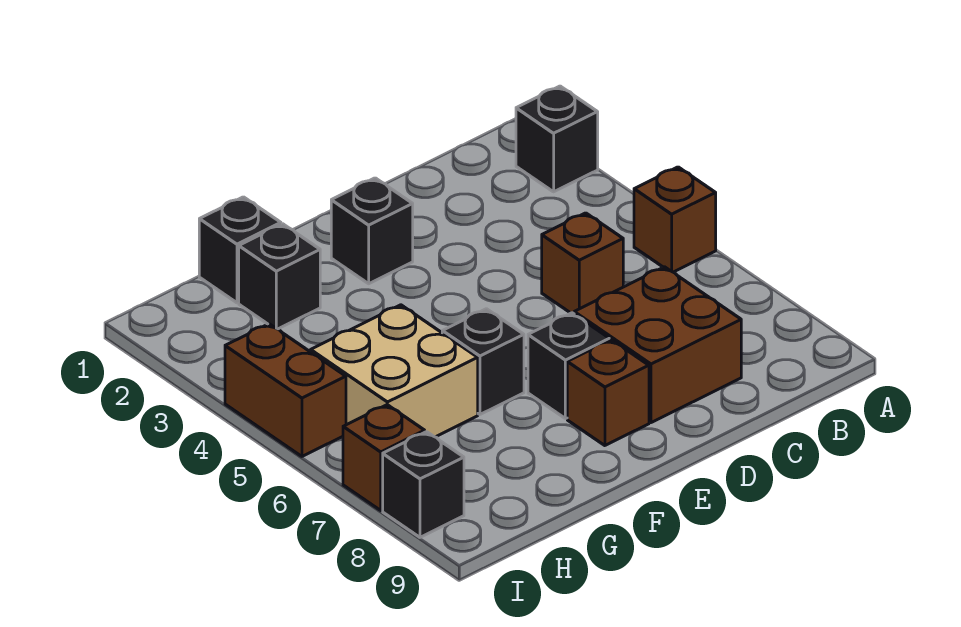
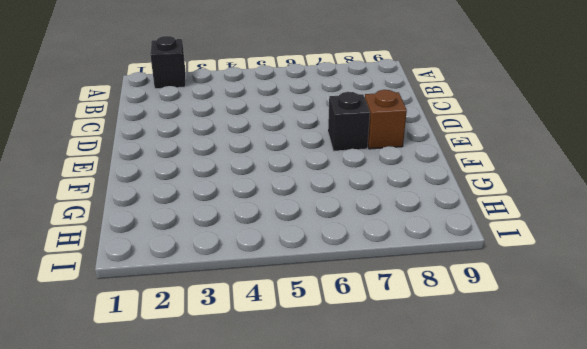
none -> brown brick A5 level 1
none -> brown brick C5 level 1
none -> brown brick C7:D8 level 1

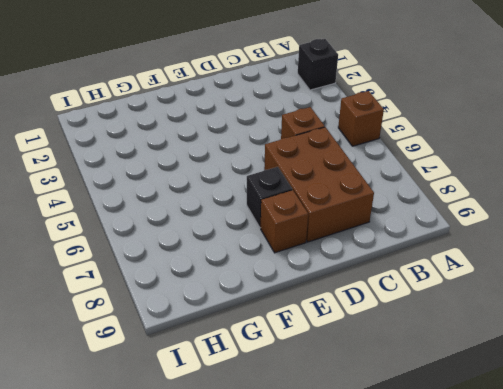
brown brick C6:D8 level 1 -> brown brick C7:D8 level 1
none -> black brick E2 level 1
none -> black brick F6 level 1
none -> black brick G1 level 1

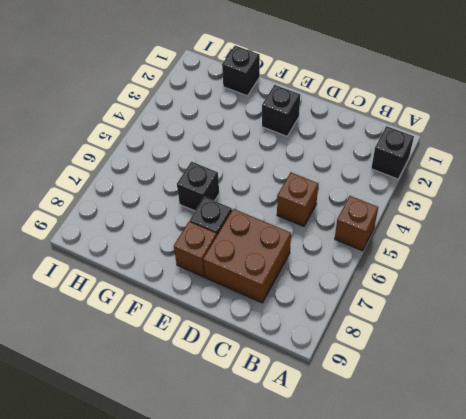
none -> black brick G2 level 1
none -> tan brick G5:H6 level 1
none -> brown brick I4:I5 level 1

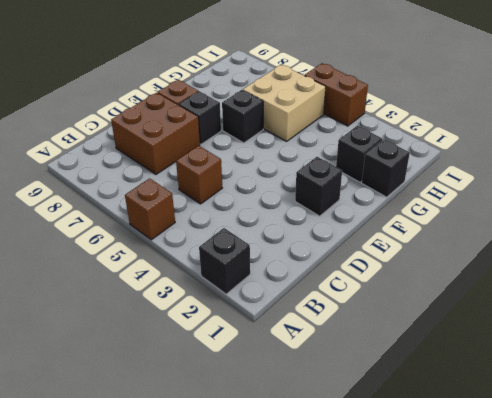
none -> brown brick I7 level 1
none -> black brick I8 level 1

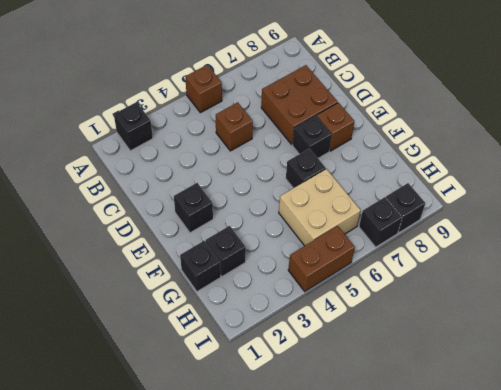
black brick I7 level 1 -> brown brick I7 level 1

